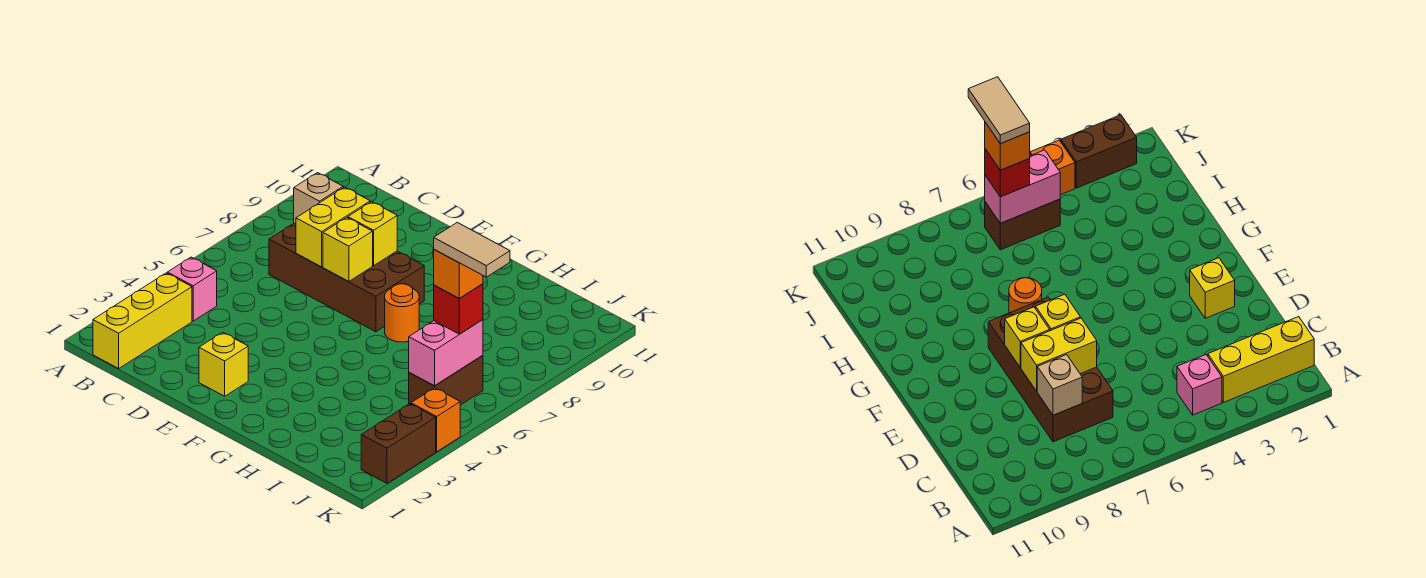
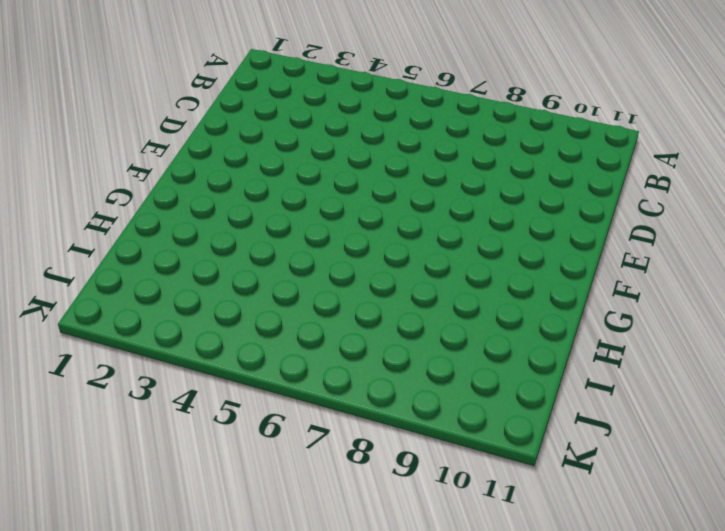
none -> yellow brick B1:B3 level 1
none -> pink brick B4 level 1
none -> brown brick C7:F8 level 1

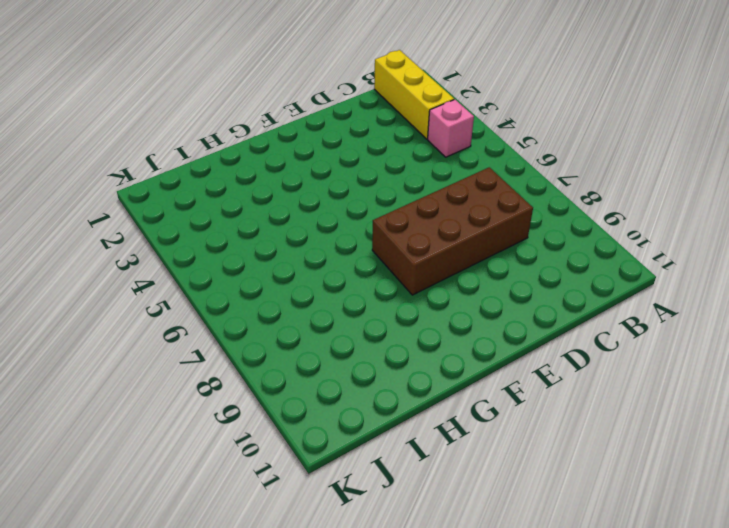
none -> yellow brick E2 level 1
none -> orange round brick G7 level 1
none -> brown brick J5:J6 level 1

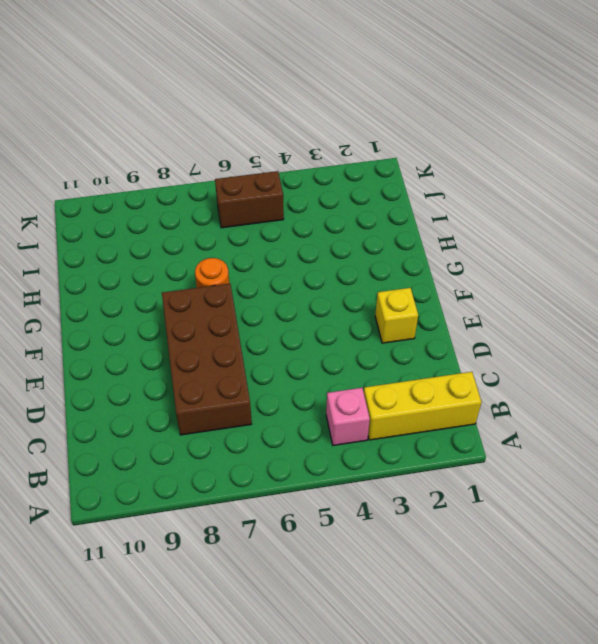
none -> brown brick K2:K3 level 1
none -> orange brick K4 level 1
none -> tan brick C8 level 2

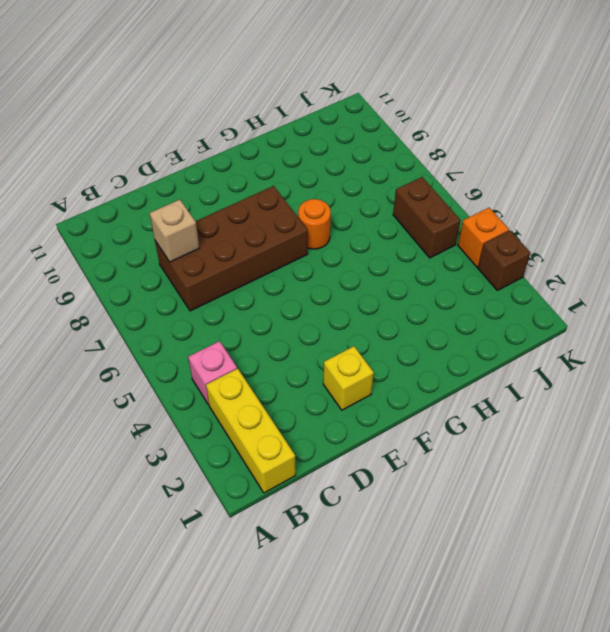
brown brick K3 level 1 -> brown brick K2:K3 level 1
none -> yellow brick D7:D8 level 2
none -> yellow brick E7 level 2
none -> yellow brick E8 level 2

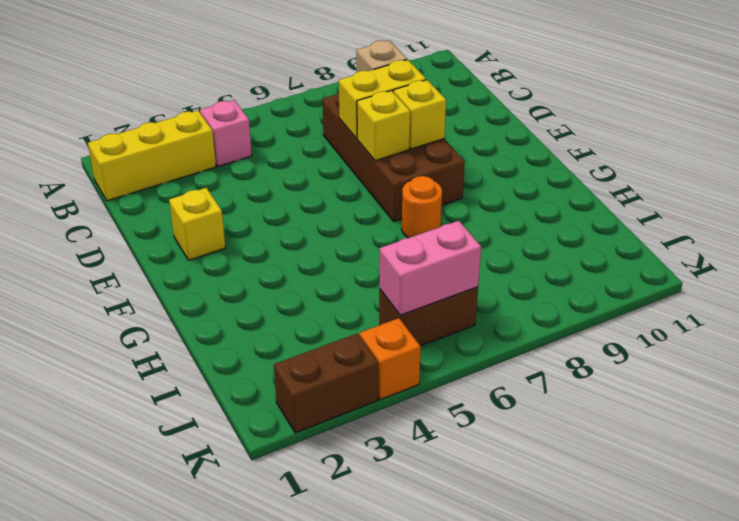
none -> red brick J6 level 3
none -> orange brick J6 level 4
none -> tan tile J6:K6 level 5

